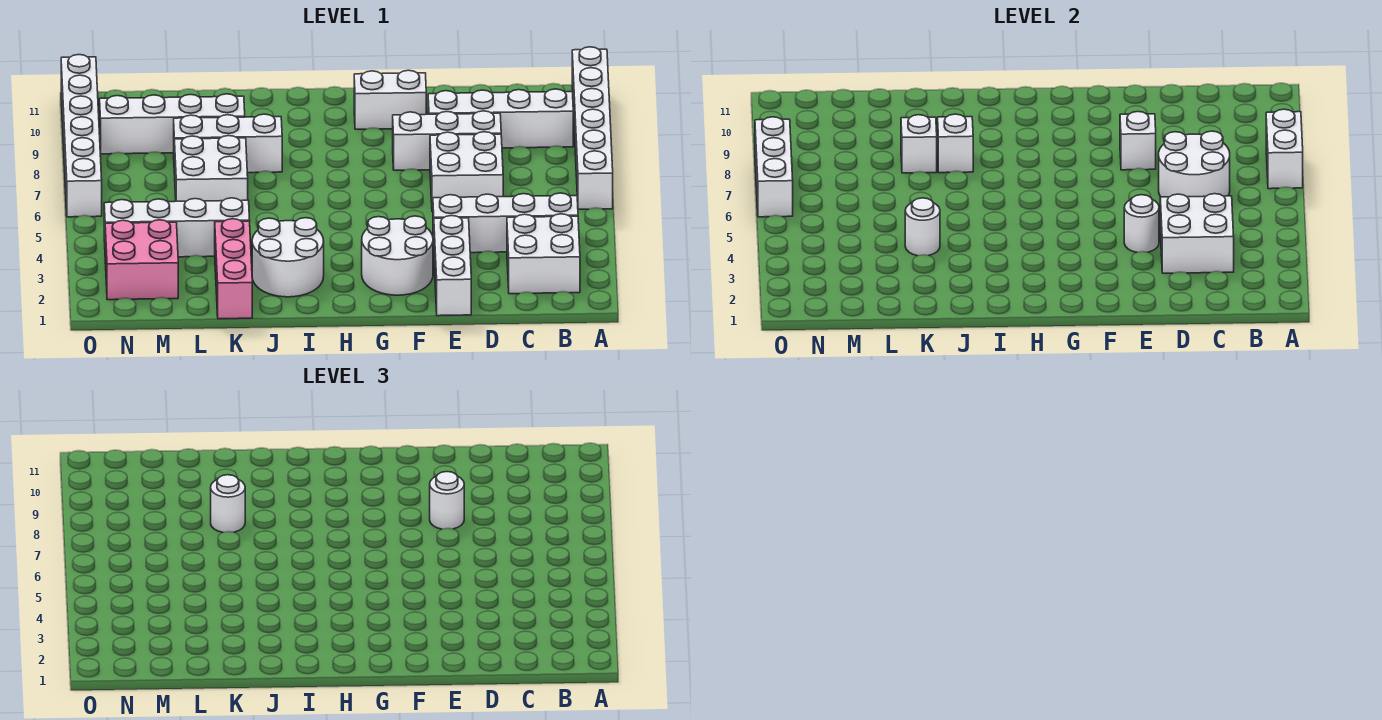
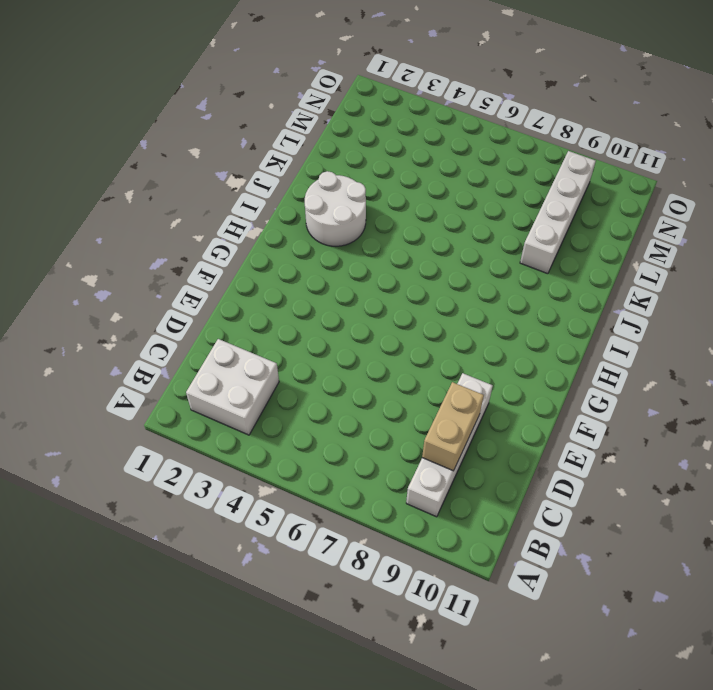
tan brick C9:D9 level 2 -> none
none -> white brick A6:A11 level 1
none -> white brick B4:E4 level 1
none -> white brick D6:E7 level 1

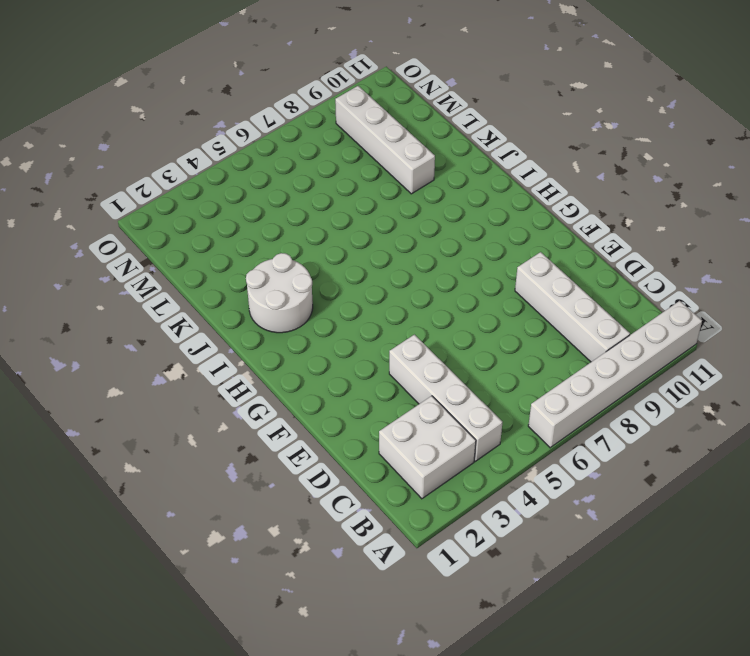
none -> white brick D6:E7 level 1
none -> white brick D8:F8 level 1
none -> white brick E1:E3 level 1

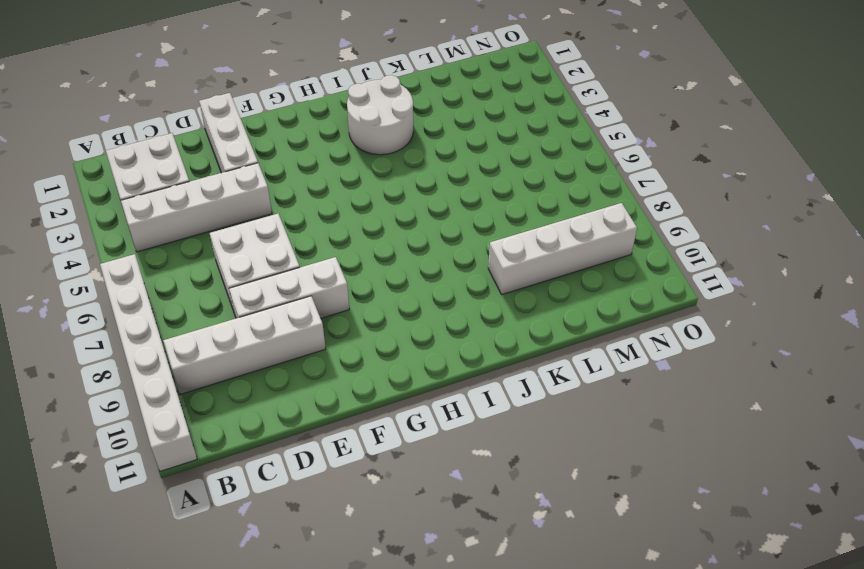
none -> white round brick F2:G3 level 1
none -> white brick F10:G10 level 1
none -> white brick J8:L8 level 1

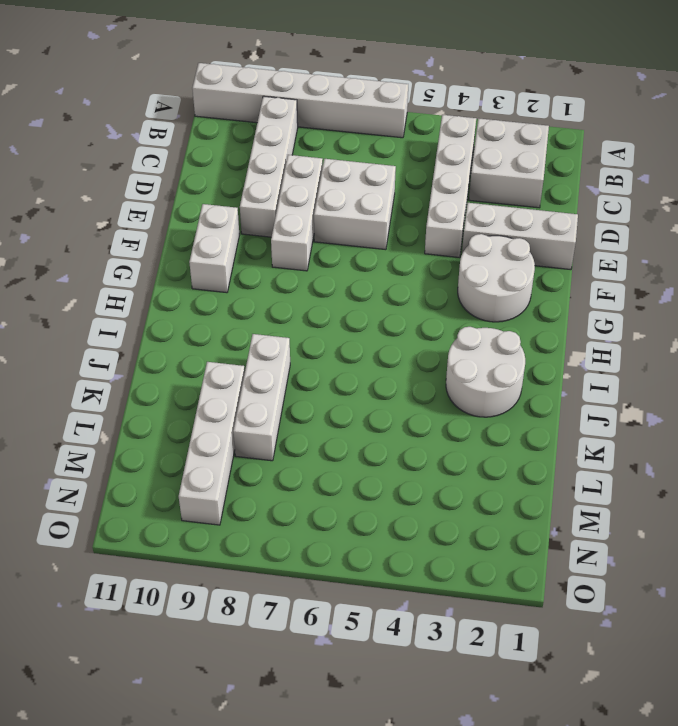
none -> pink brick K1:K3 level 1
none -> white brick K4:N4 level 1
none -> white brick K6:L7 level 1

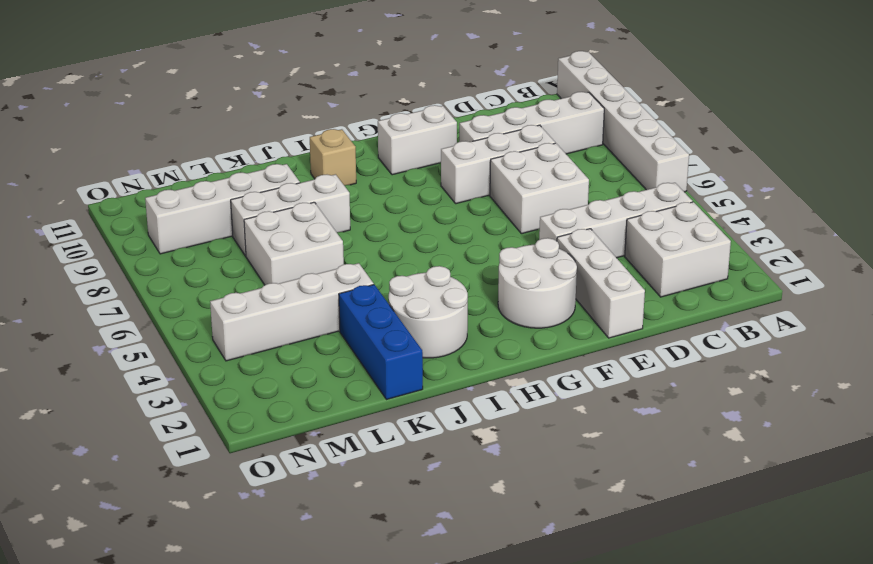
tan brick I10 level 1 -> none
blue brick K1:K3 level 1 -> pink brick K1:K3 level 1
none -> pink brick M2:N3 level 1
none -> white brick O6:O11 level 1
none -> white brick A7:A8 level 2

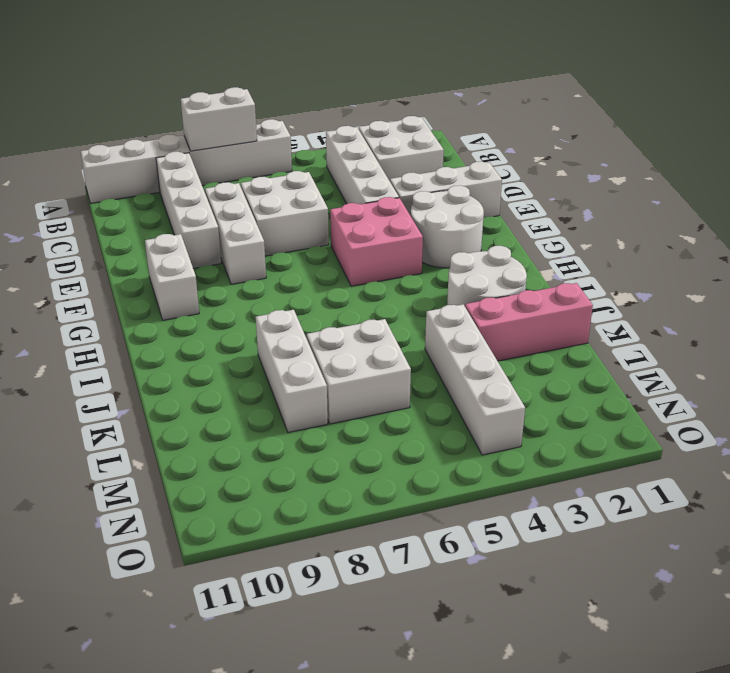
pink brick F4:G5 level 1 -> pink brick M2:N3 level 1
none -> white brick K9:N9 level 1
none -> white brick O6:O11 level 1
none -> white brick C3:D4 level 2

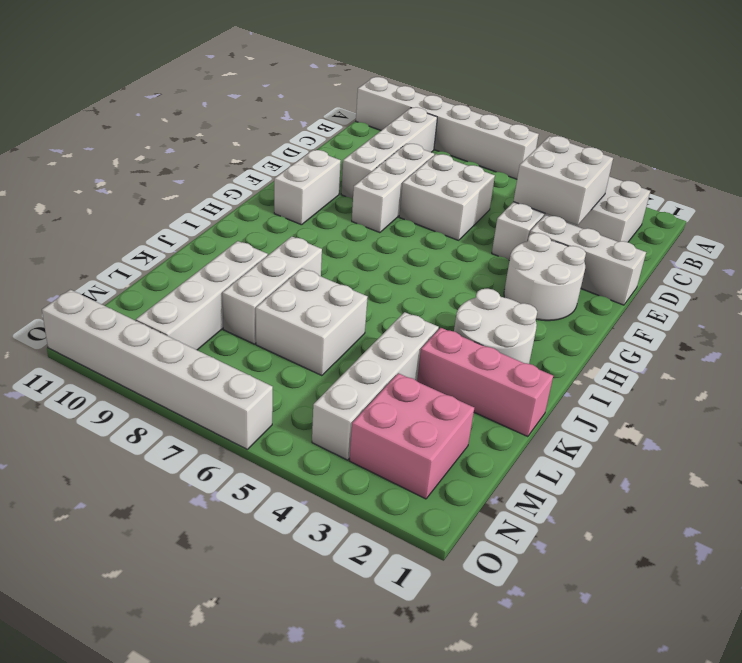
none -> white brick A7:A8 level 2
none -> white round brick C6:D7 level 2
none -> white round brick E4 level 2

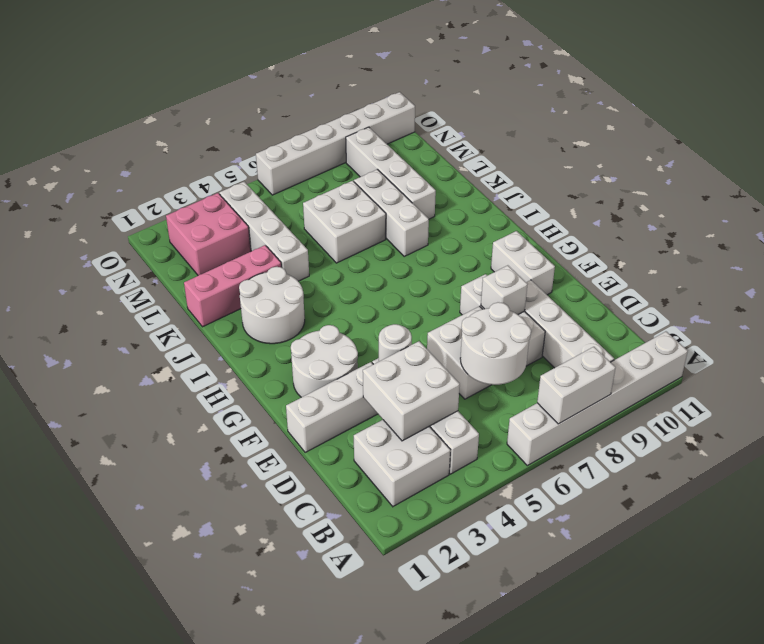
none -> white brick J8 level 2
none -> white round brick K4 level 2
none -> white brick K8 level 2

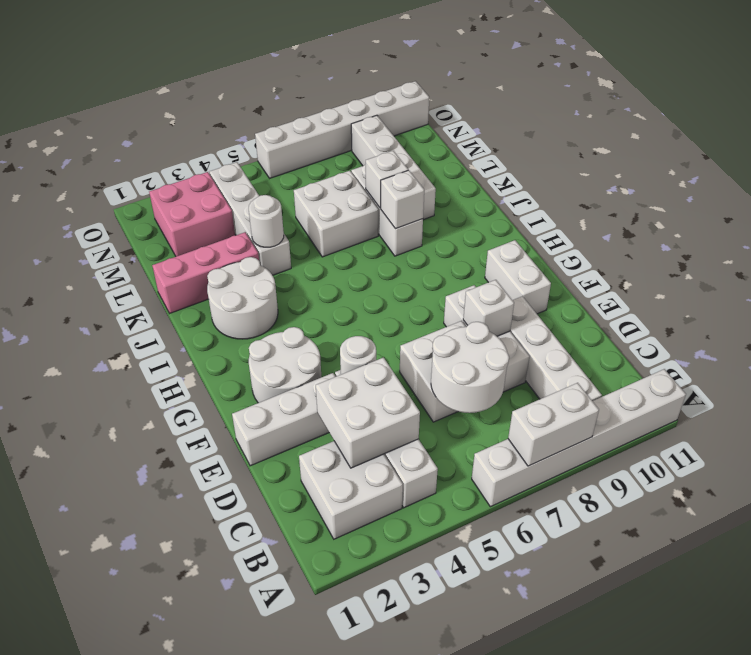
none -> white brick O6:O8 level 2
none -> white round brick E8 level 3
none -> white round brick K8 level 3

